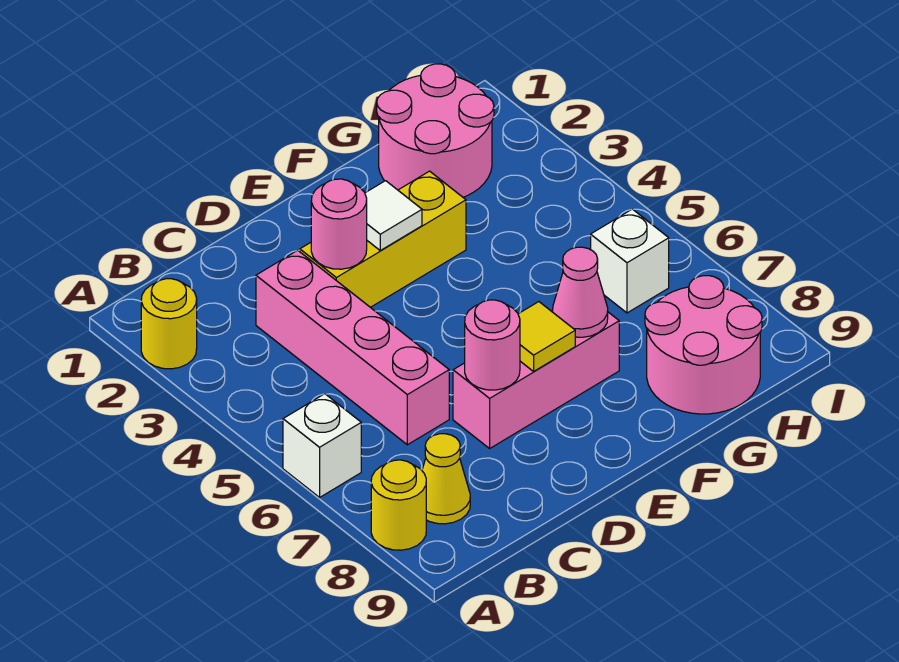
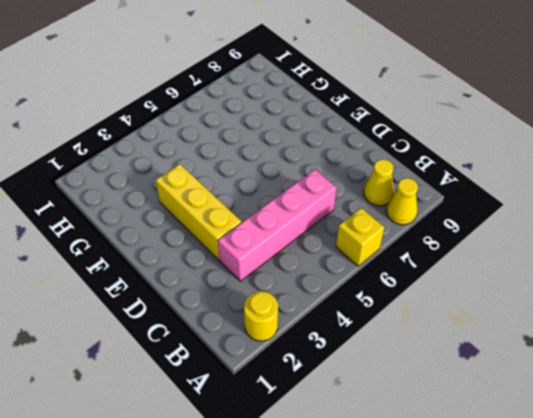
yellow brick A6 level 1 -> white brick A6 level 1
yellow cone A8 level 1 -> yellow round brick A8 level 1
none -> pink brick D7:F7 level 1
none -> pink round brick G1:H2 level 1
none -> pink round brick G8:H9 level 1

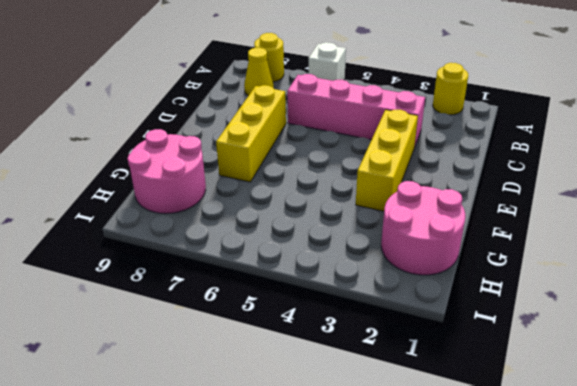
yellow brick D7:F7 level 1 -> pink brick D7:F7 level 1
none -> white brick H6 level 1
none -> pink round brick D3 level 2
none -> pink round brick D7 level 2

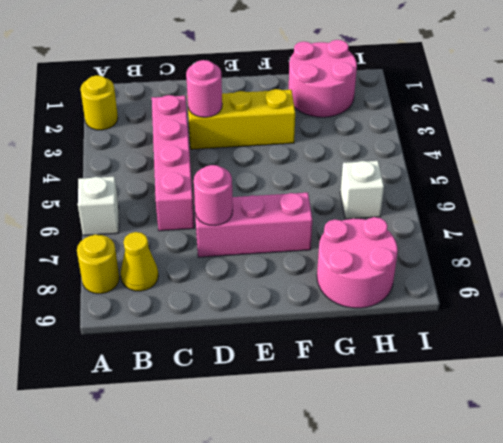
none -> white tile E3 level 2
none -> yellow tile E7 level 2
none -> pink cone F7 level 2

